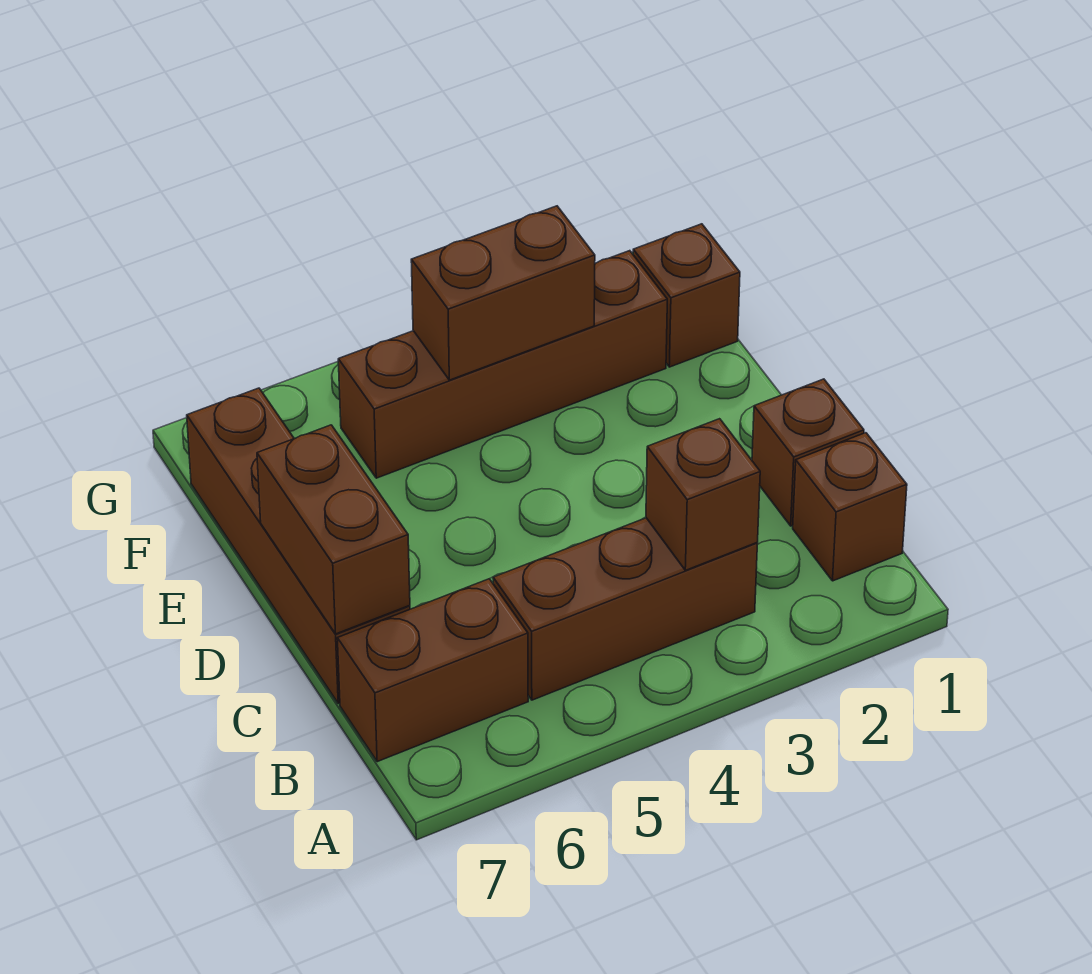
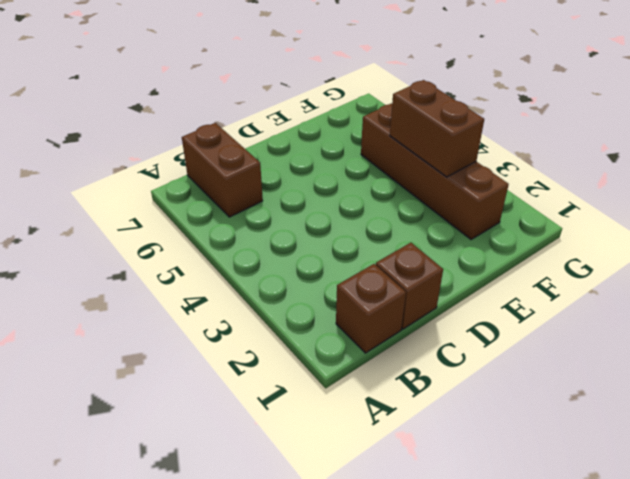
none -> brown brick B3:B5 level 1
none -> brown brick C7:F7 level 1

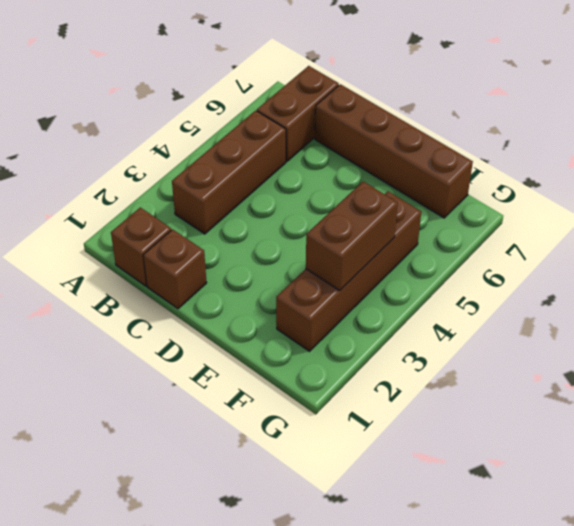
none -> brown brick F1 level 1
none -> brown brick B3 level 2

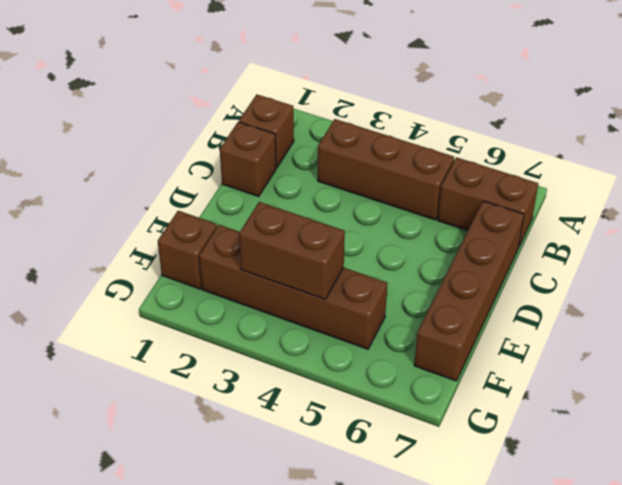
none -> brown brick B3 level 2
none -> brown brick C7:D7 level 2

